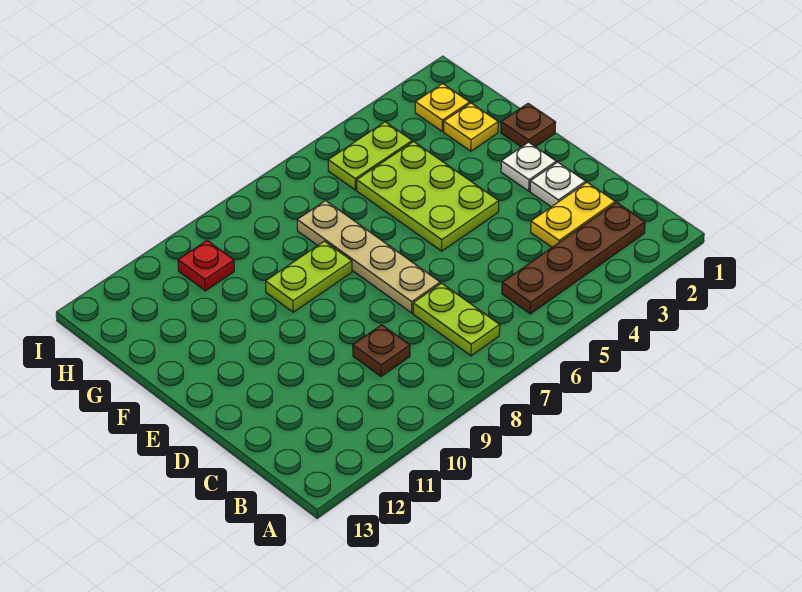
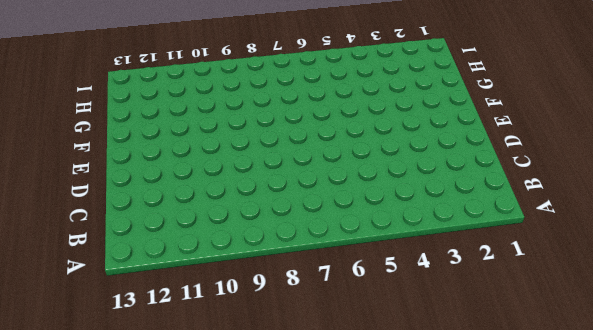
none -> brown plate B2:B5 level 1
none -> lime plate B7:C7 level 1
none -> yellow plate C2:C3 level 1

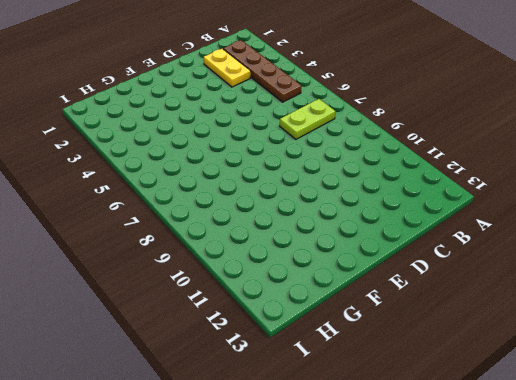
none -> brown plate C9 level 1
none -> white plate D2 level 1
none -> tan plate D7:G7 level 1

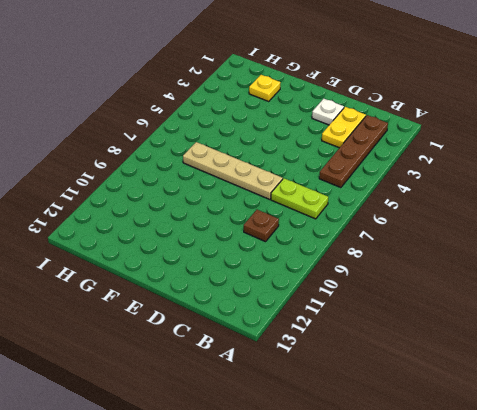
none -> white plate E2 level 1
none -> lime plate E4:G5 level 1
none -> brown plate F1 level 1

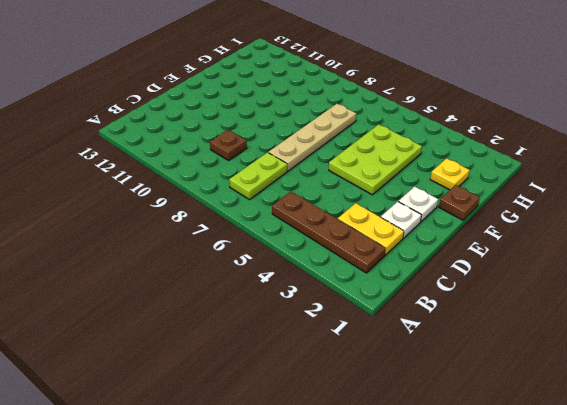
none -> lime plate F8:F9 level 1
none -> yellow plate H2 level 1
none -> lime plate H4:H5 level 1

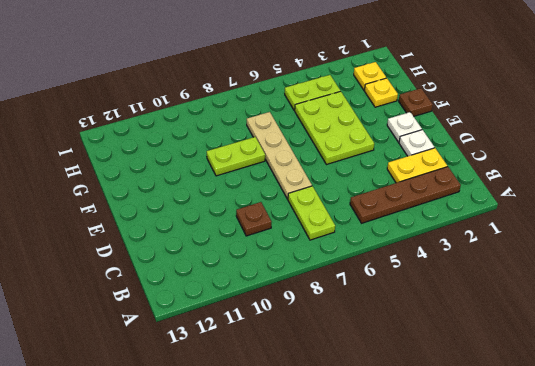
none -> red plate H10 level 1

